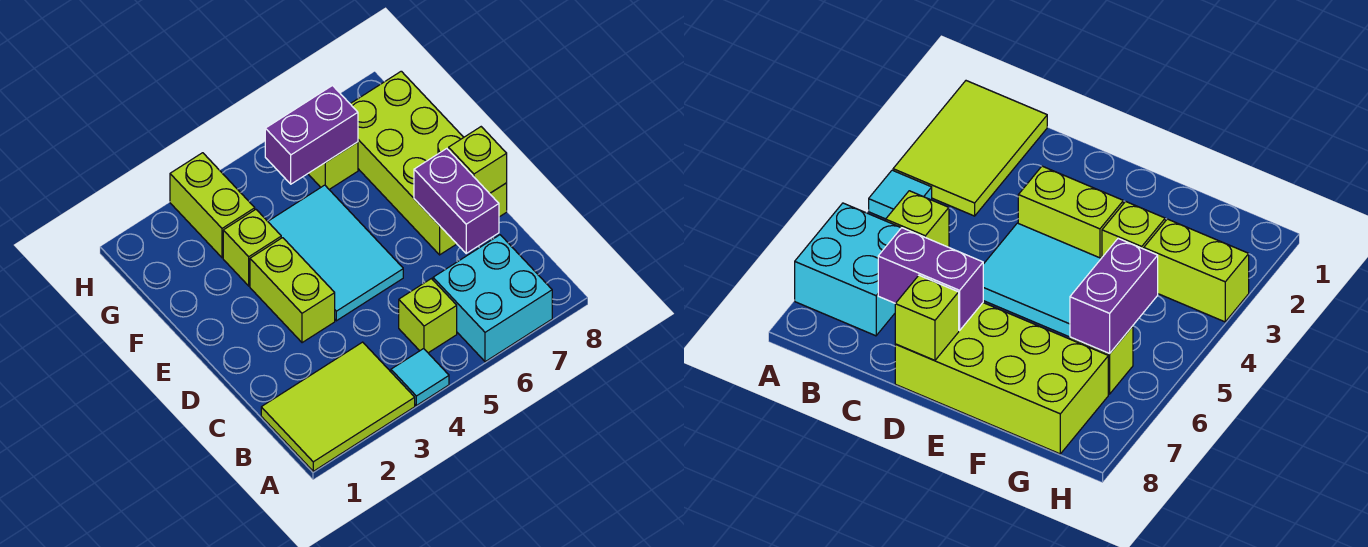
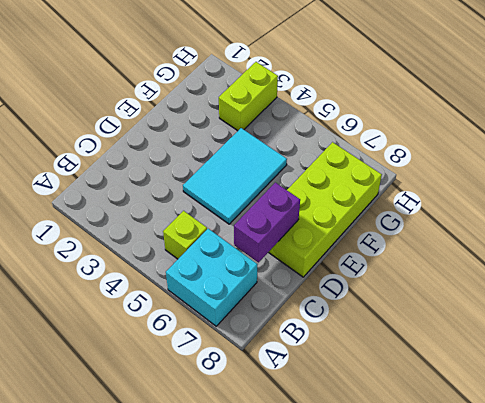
none -> lime tile A1:B3 level 1
none -> cyan tile A4 level 1
none -> lime brick D3:E3 level 1

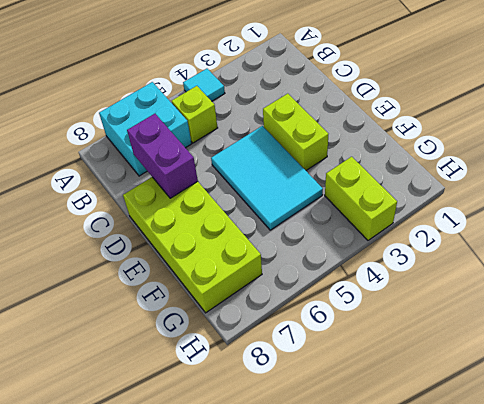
none -> lime tile A1:B3 level 1
none -> lime brick F3 level 1
none -> lime brick G6 level 1

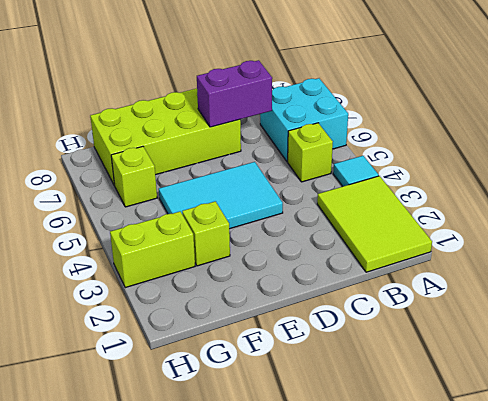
none -> lime brick D3:E3 level 1
none -> lime brick D8 level 2
none -> purple brick G5:G6 level 2

